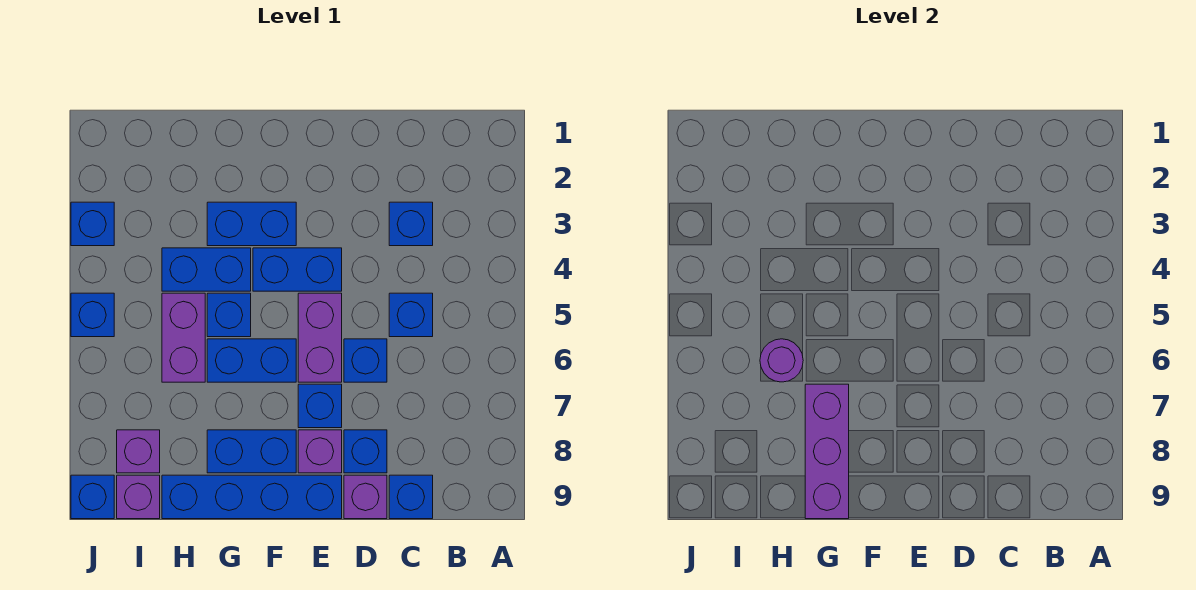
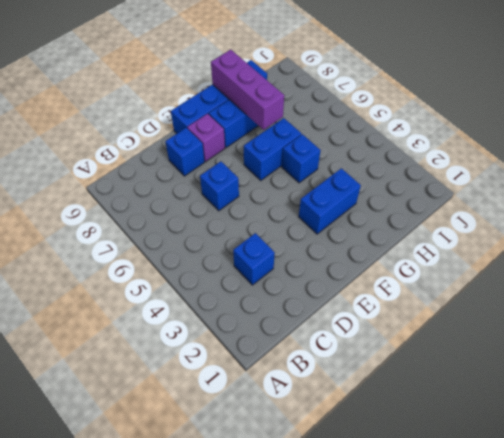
none -> blue brick C5 level 1
none -> blue brick C9 level 1
none -> purple brick D9 level 1

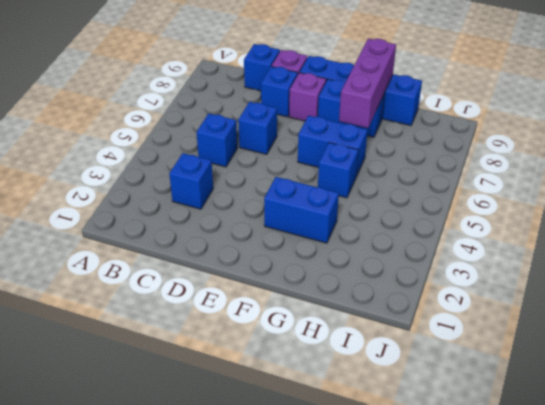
none -> blue brick E4:F4 level 1
none -> purple brick E5:E6 level 1
none -> blue brick E7 level 1

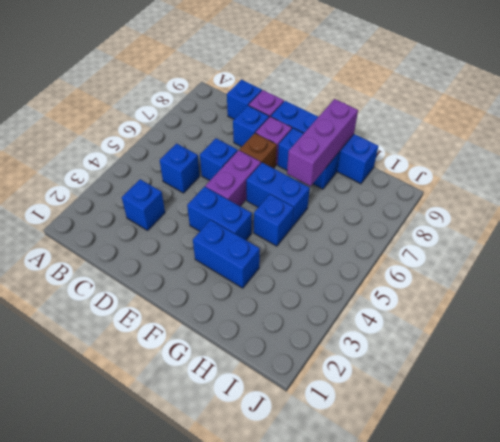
brown brick E7 level 1 -> blue brick E7 level 1
none -> blue brick G4:H4 level 1
none -> purple brick H5:H6 level 1
none -> purple brick I8 level 1

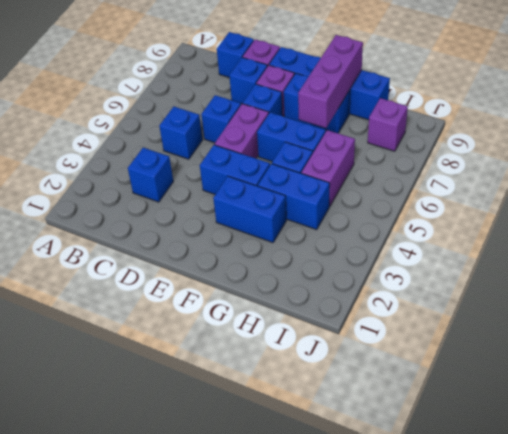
none -> purple brick I9 level 1
none -> blue brick J3 level 1
none -> blue brick J5 level 1

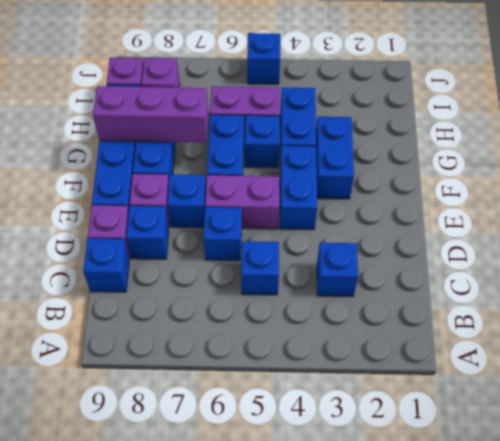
none -> blue brick J3 level 1
none -> blue brick J9 level 1
none -> purple round brick H6 level 2

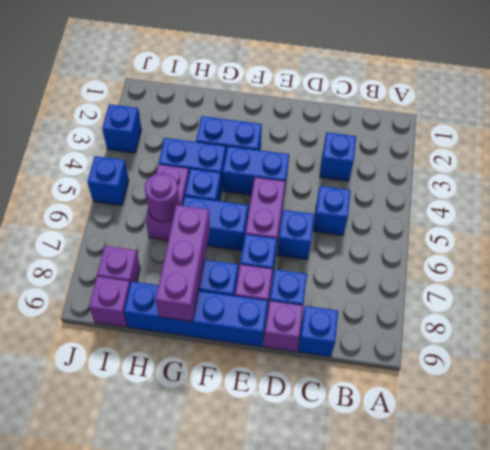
none -> blue brick J9 level 1

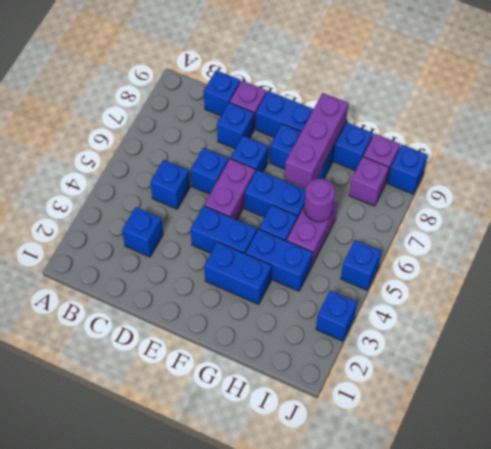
none -> purple brick E8 level 1

